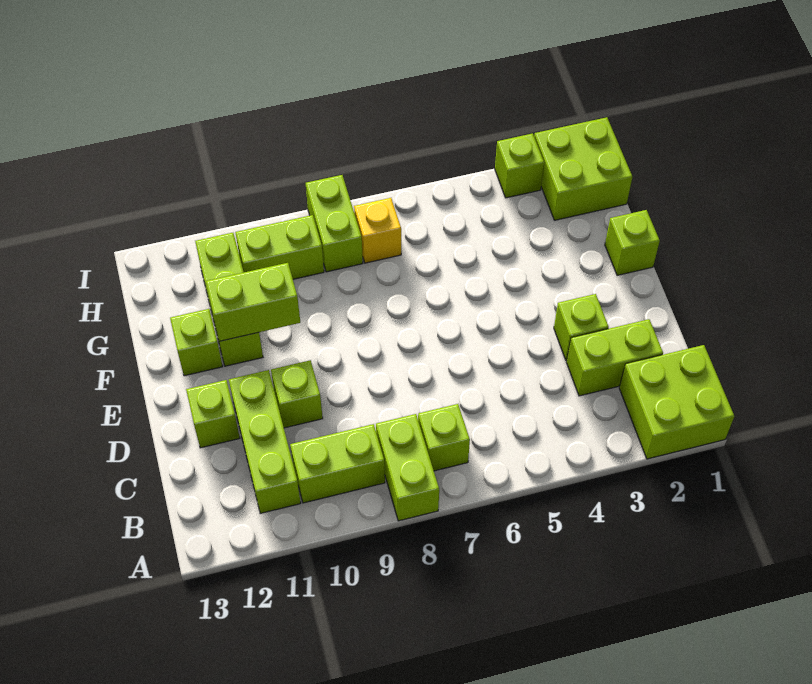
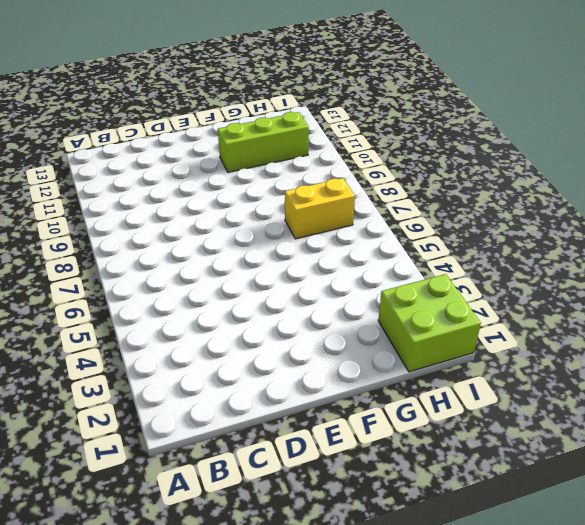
yellow brick G7:H7 level 1 -> yellow brick H7 level 1
none -> lime brick A1:B2 level 1
none -> lime brick A8:B8 level 1
none -> lime brick B7 level 1

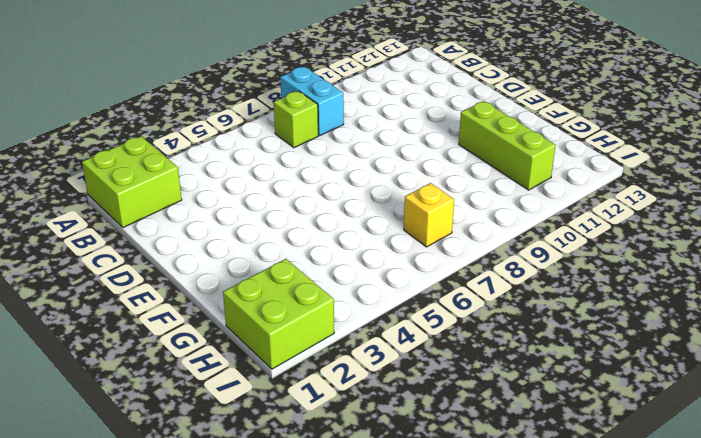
cyan brick A8:B8 level 1 -> lime brick A8:B8 level 1
none -> lime brick B9:B10 level 1
none -> lime brick B11:D11 level 1
none -> lime brick C2:C3 level 1

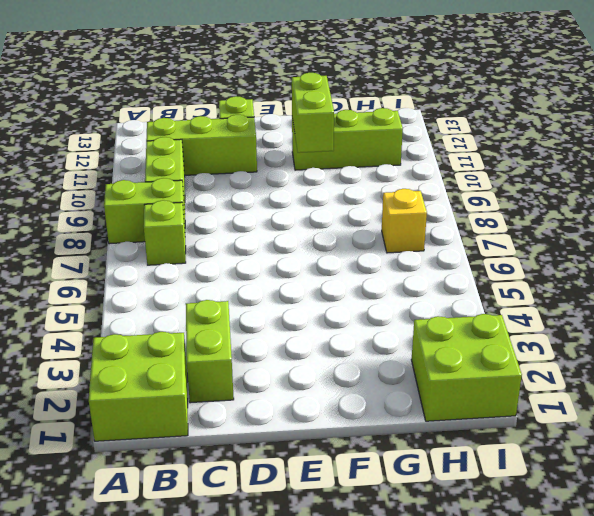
none -> lime brick D3 level 1
none -> lime brick D10 level 1
none -> lime brick F1 level 1

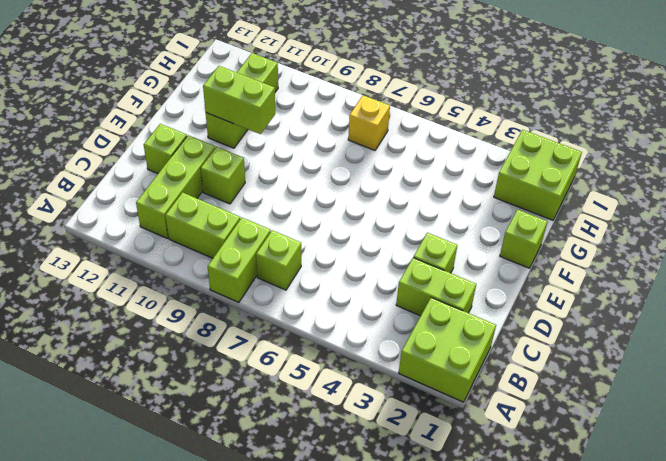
none -> lime brick F12 level 1
none -> lime brick H8:I8 level 1
none -> lime brick H9:H10 level 1

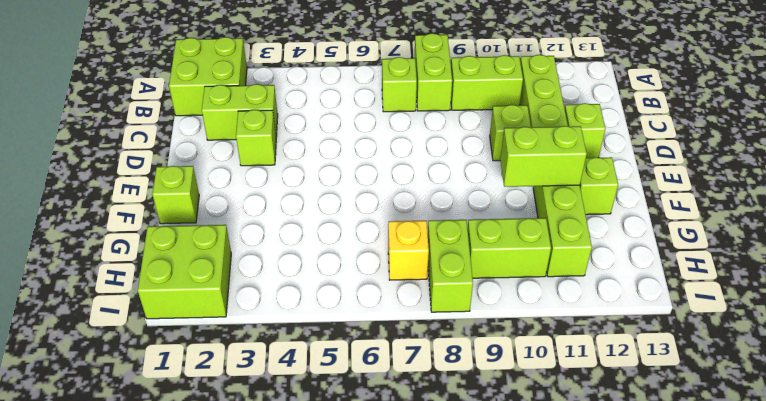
none -> lime brick I3 level 1

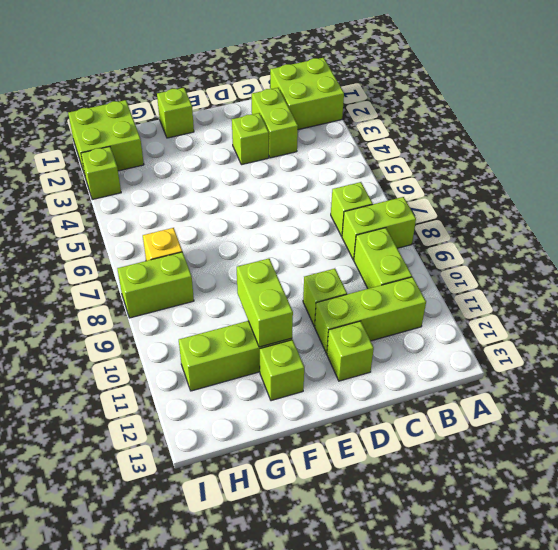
none -> lime brick H9:H10 level 1

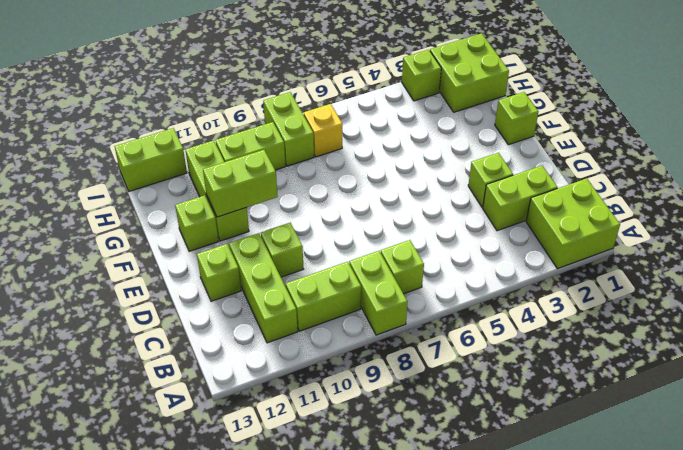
lime brick I12:I13 level 1 -> none

